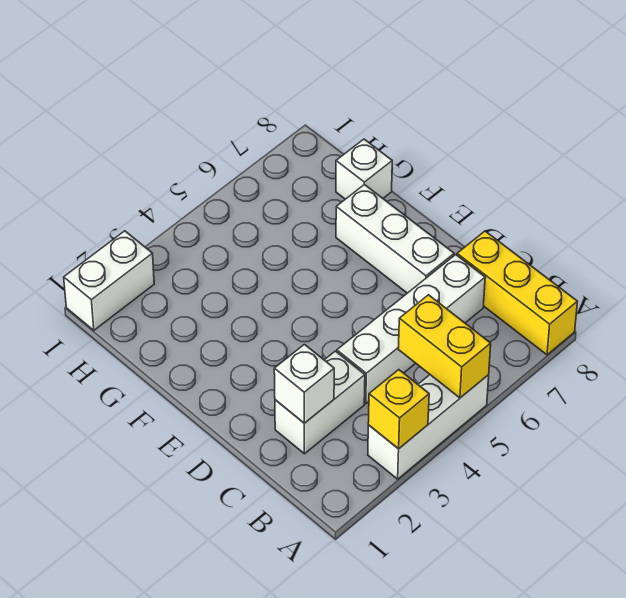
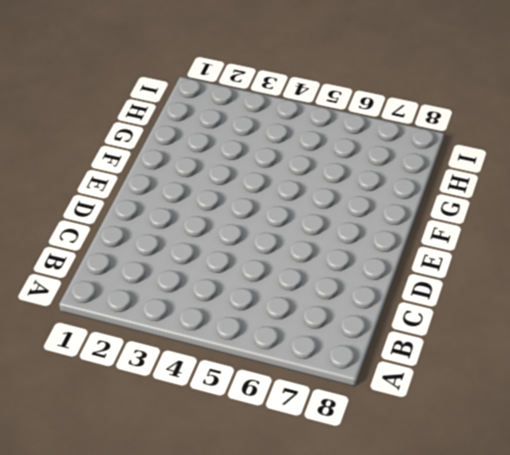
none -> white brick A3:A5 level 1
none -> yellow brick A8:C8 level 1

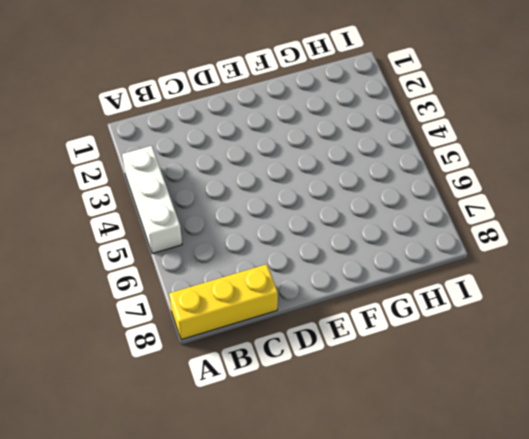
none -> white brick C2:C3 level 1
none -> white brick C4:C7 level 1

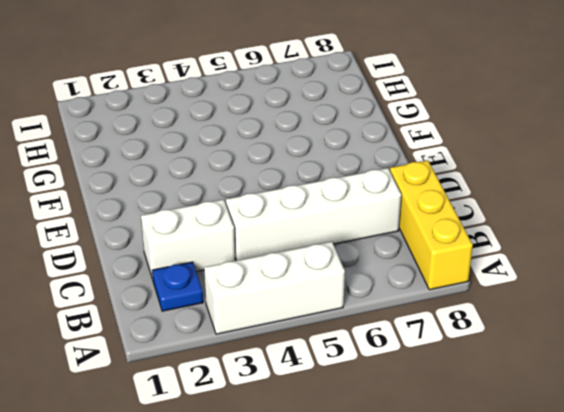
blue plate B2 level 1 -> none
none -> white brick D7:F7 level 1
none -> white brick G8 level 1

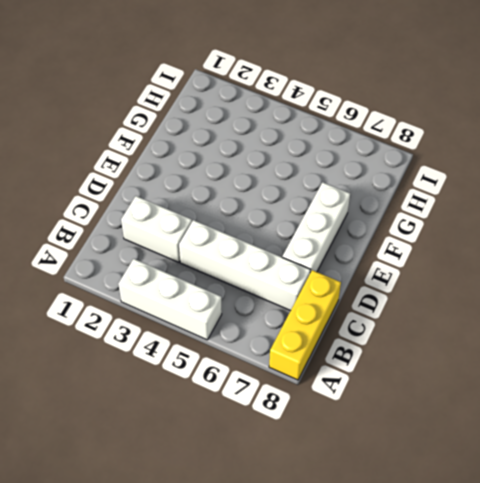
none -> white brick G8 level 1
none -> white brick I1:I2 level 1

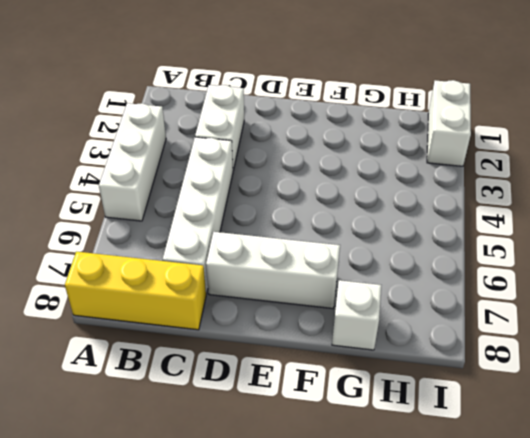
none -> yellow brick A3 level 2
none -> yellow brick A5:B5 level 2

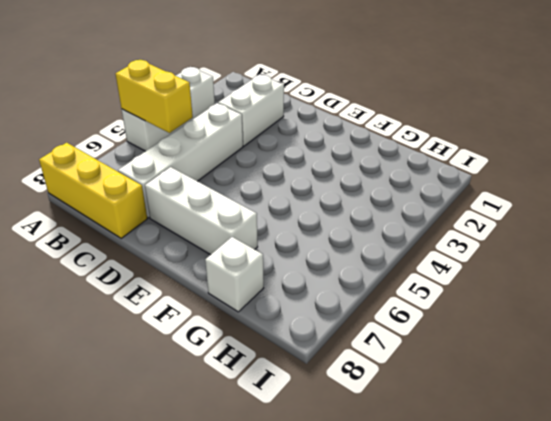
none -> white brick I1:I2 level 1
none -> yellow brick A3 level 2

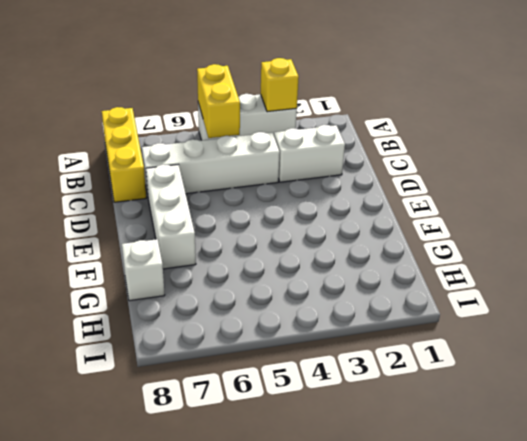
none -> white brick I1:I2 level 1
none -> white brick C2 level 2

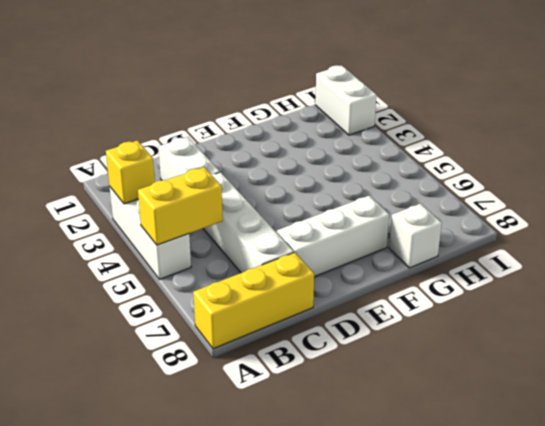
none -> white brick C2 level 2

